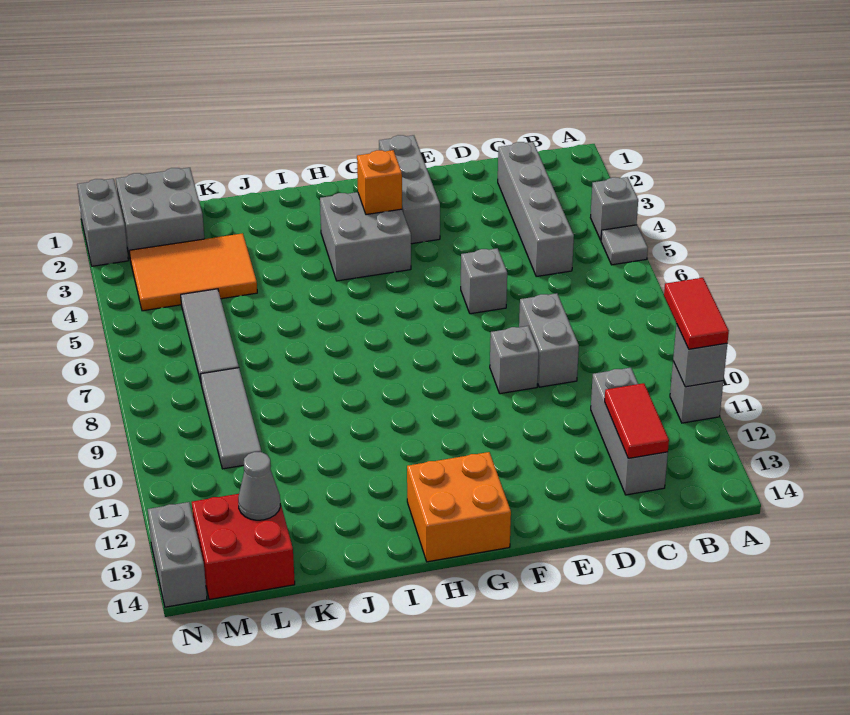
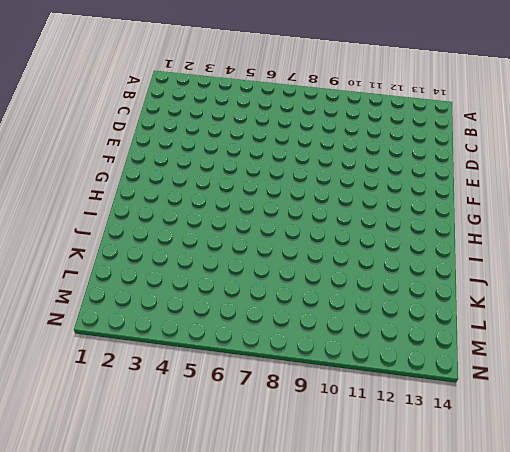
none -> grey brick A4 level 1
none -> grey tile A5 level 1
none -> grey brick A11 level 1

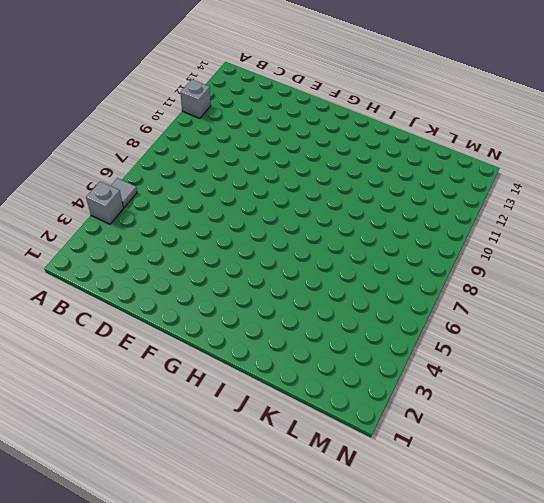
none -> grey brick C2:C5 level 1
none -> grey brick C11:C13 level 1
none -> grey brick D8:D9 level 1

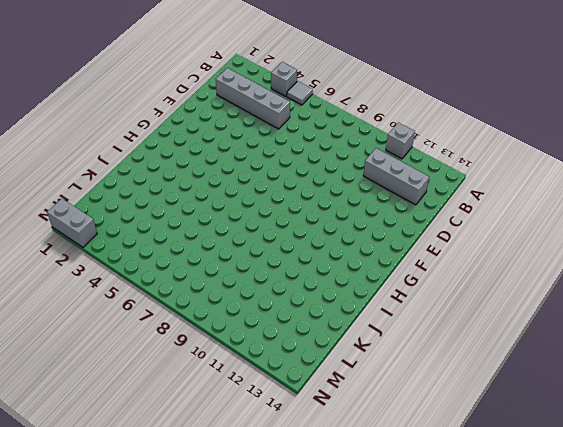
none -> grey brick D8:D9 level 1
none -> grey brick E6 level 1
none -> grey brick E9 level 1

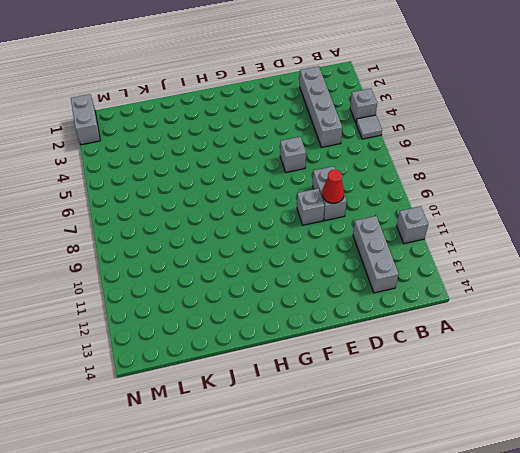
red cone D9 level 2 -> none
none -> grey brick F1:F3 level 1
none -> grey brick G3:H4 level 1
none -> orange brick G13:H14 level 1

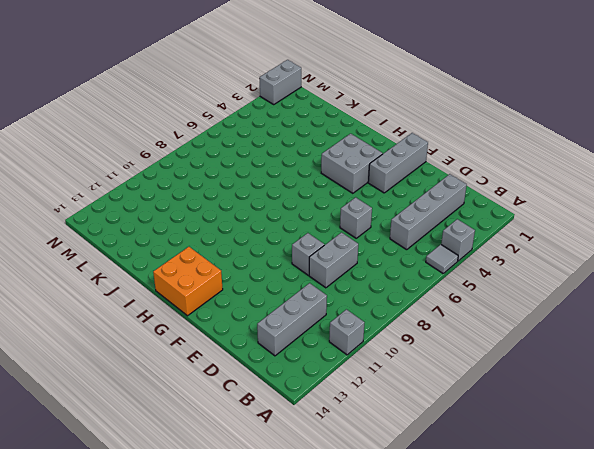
none -> orange tile K3:M4 level 1
none -> grey brick L1:M2 level 1
none -> grey tile L5:L7 level 1

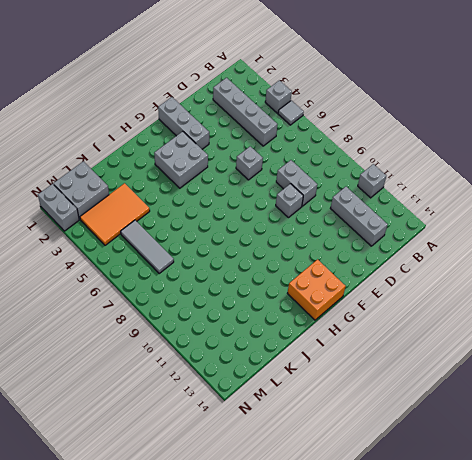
none -> grey tile L8:L10 level 1
none -> red brick L13:M14 level 1
none -> grey brick N13:N14 level 1

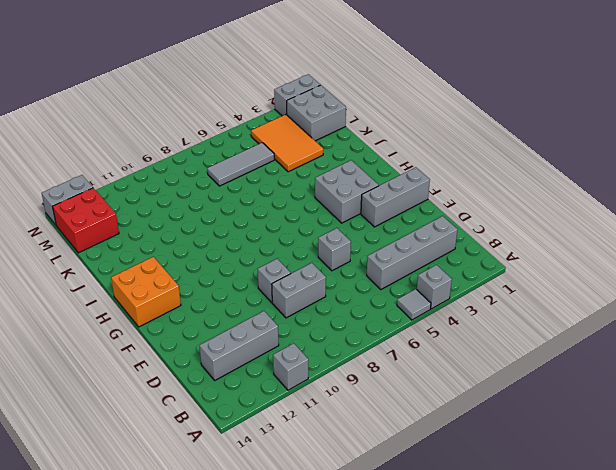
none -> grey tile L8:L10 level 1
none -> grey brick A11 level 2
none -> red tile C12:C13 level 2

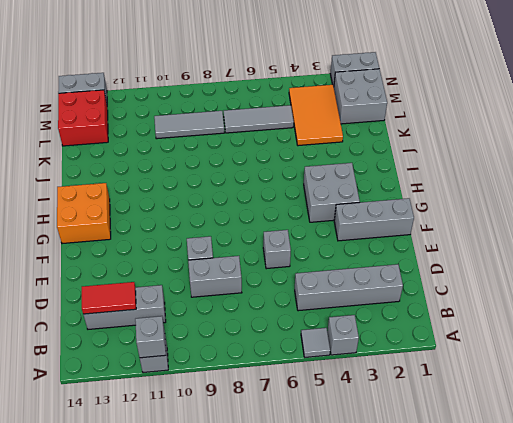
none -> orange brick G3 level 2
none -> grey cone L13 level 2
none -> red tile A10:A11 level 3

